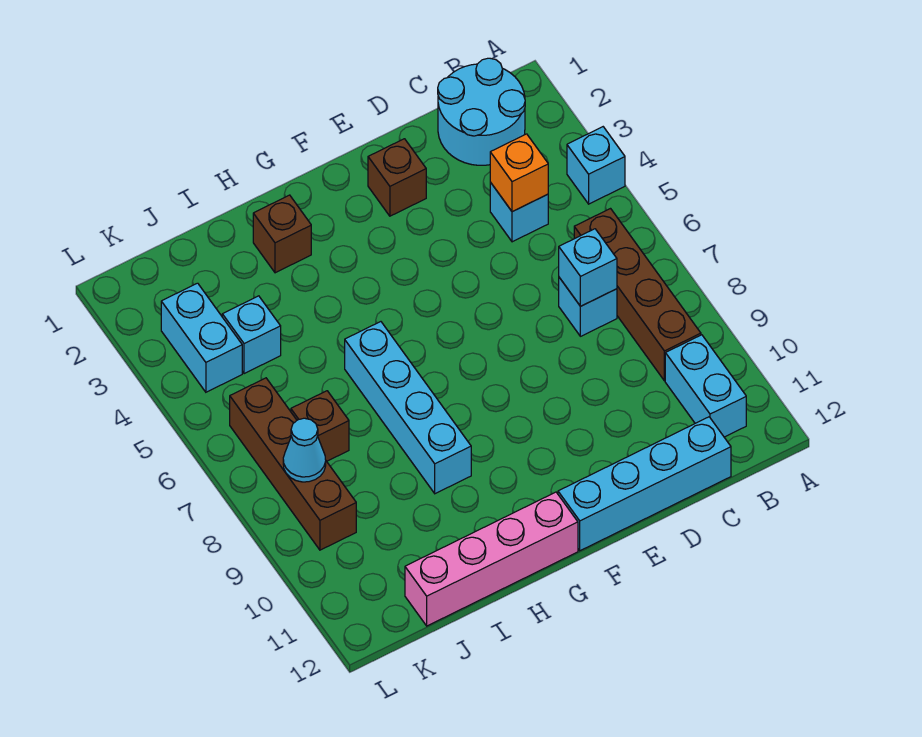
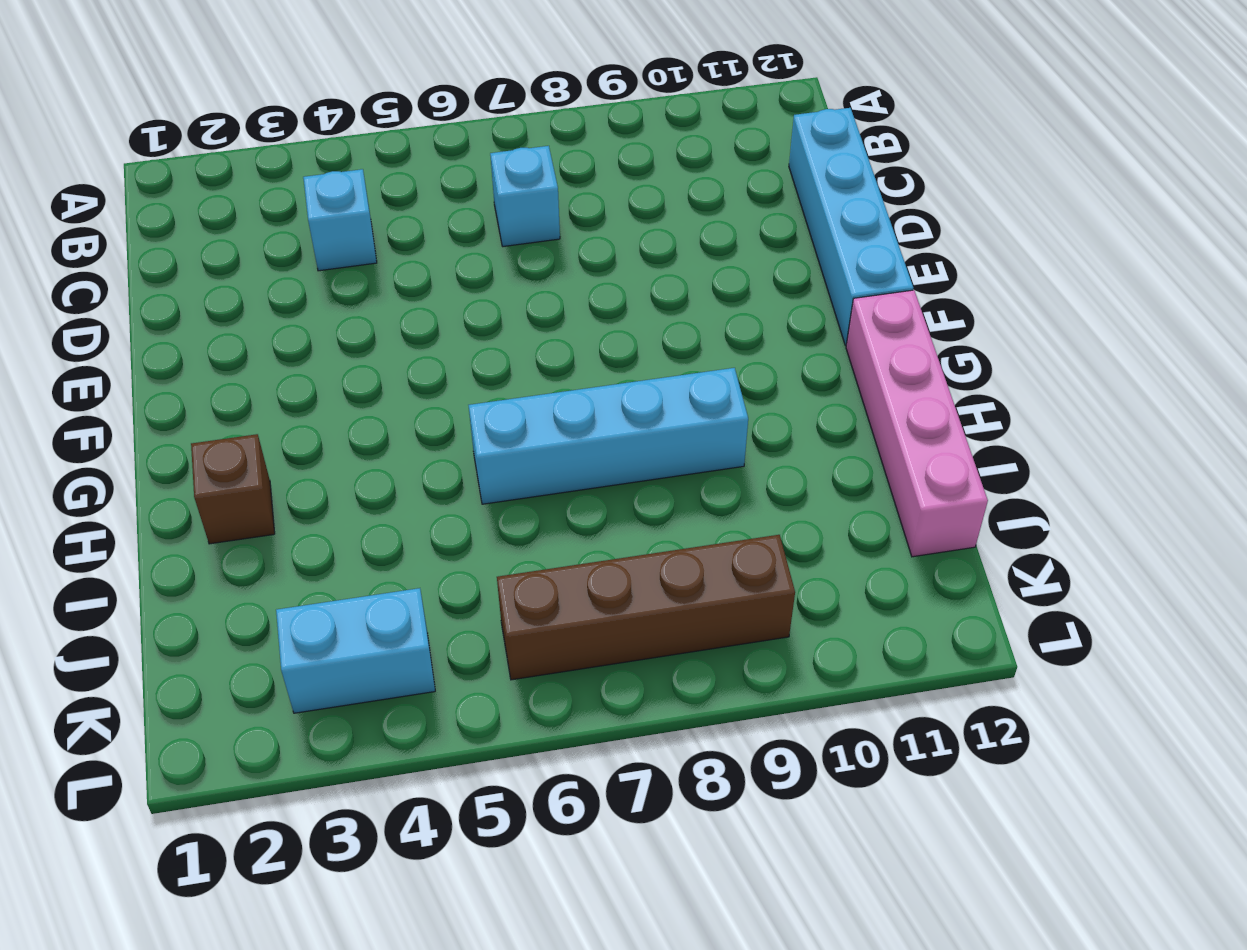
none -> cyan brick A4 level 1
none -> cyan round brick B1:C2 level 1
none -> brown brick B6:B9 level 1

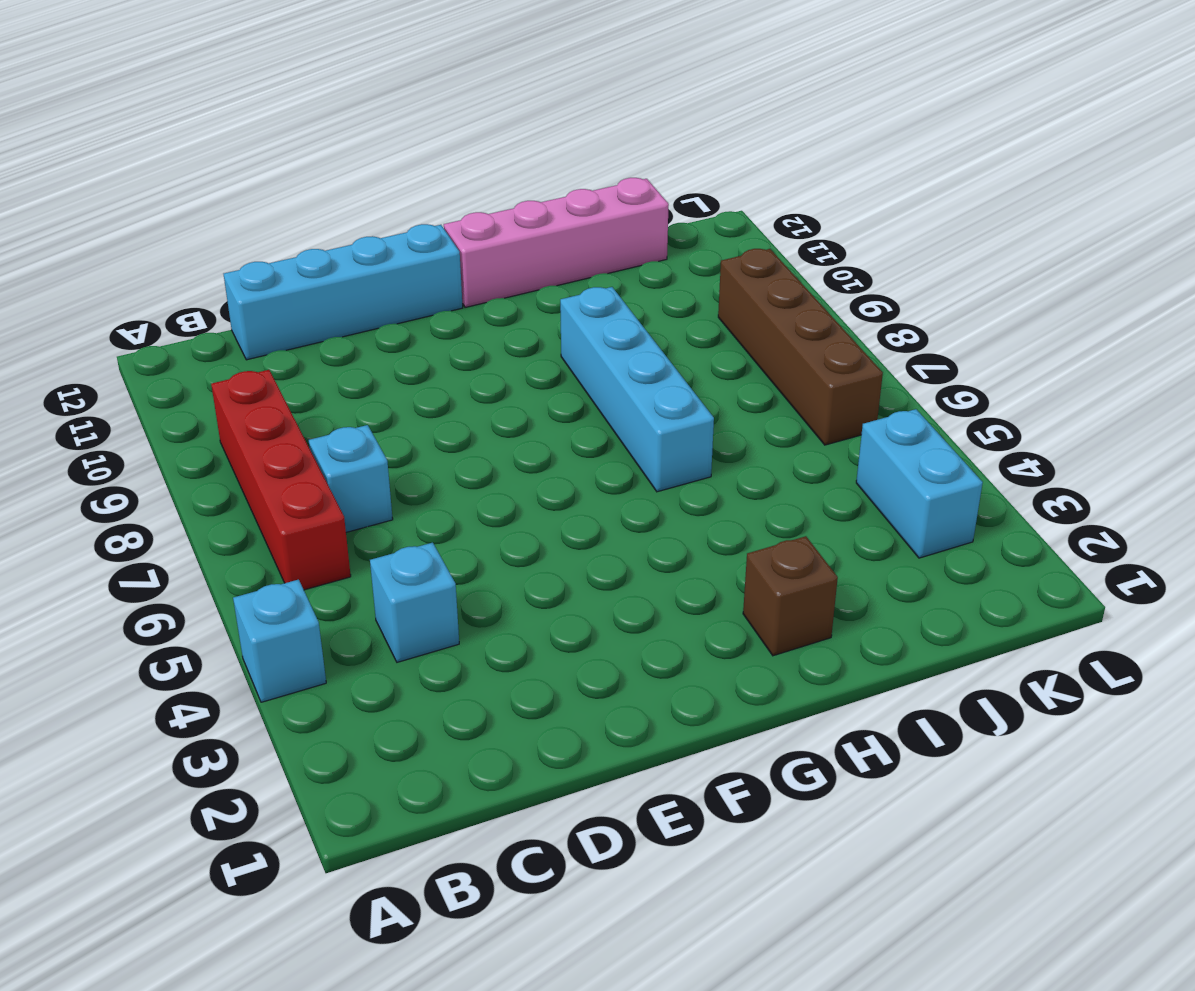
red brick B6:B9 level 1 -> brown brick B6:B9 level 1
none -> cyan round brick B1:C2 level 1
none -> cyan brick B10:B11 level 1
none -> brown brick E2 level 1

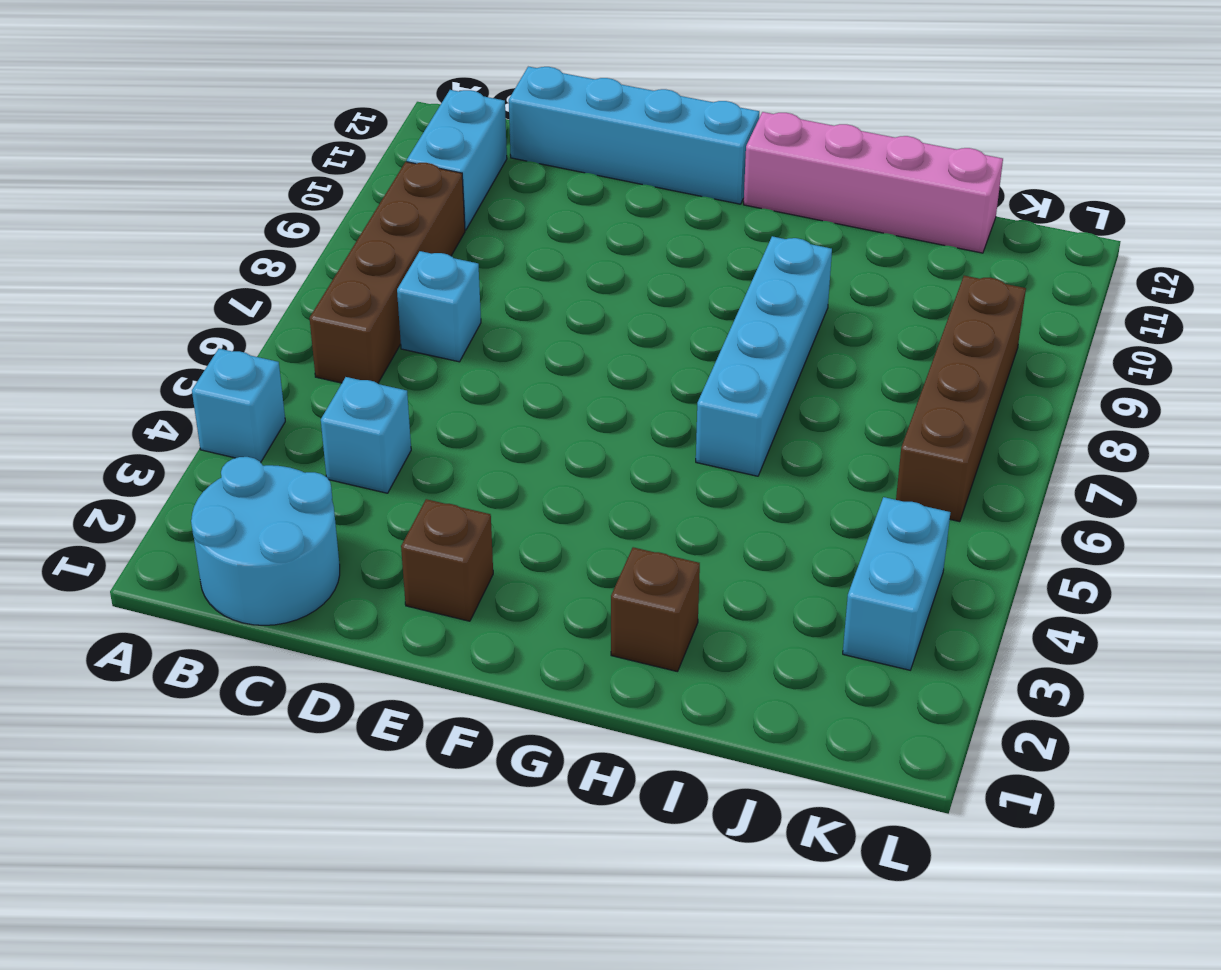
none -> cyan brick J4 level 1
none -> brown brick J7 level 1
none -> orange brick C4 level 2

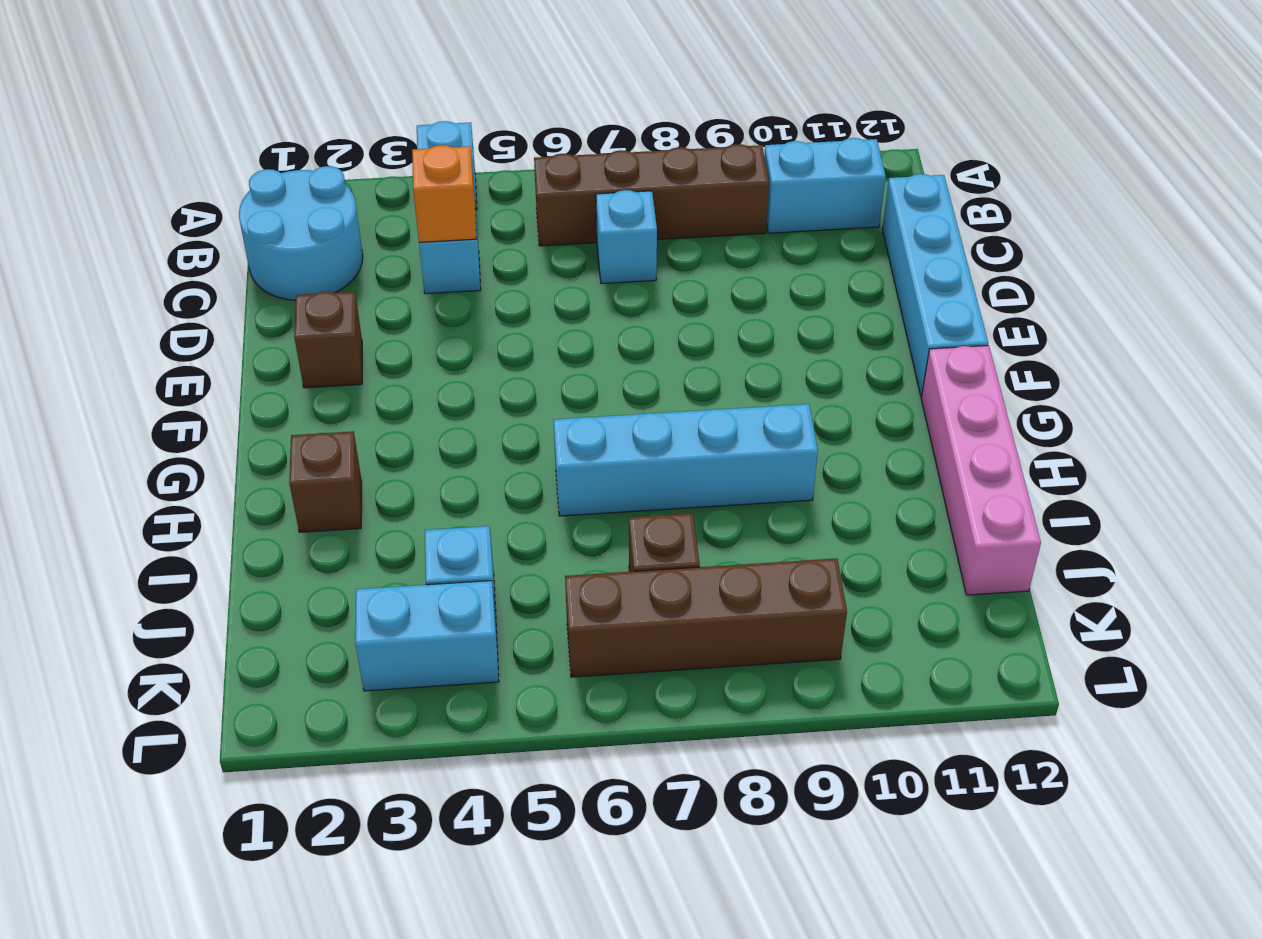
none -> cyan brick C7 level 2
none -> cyan cone K8 level 2

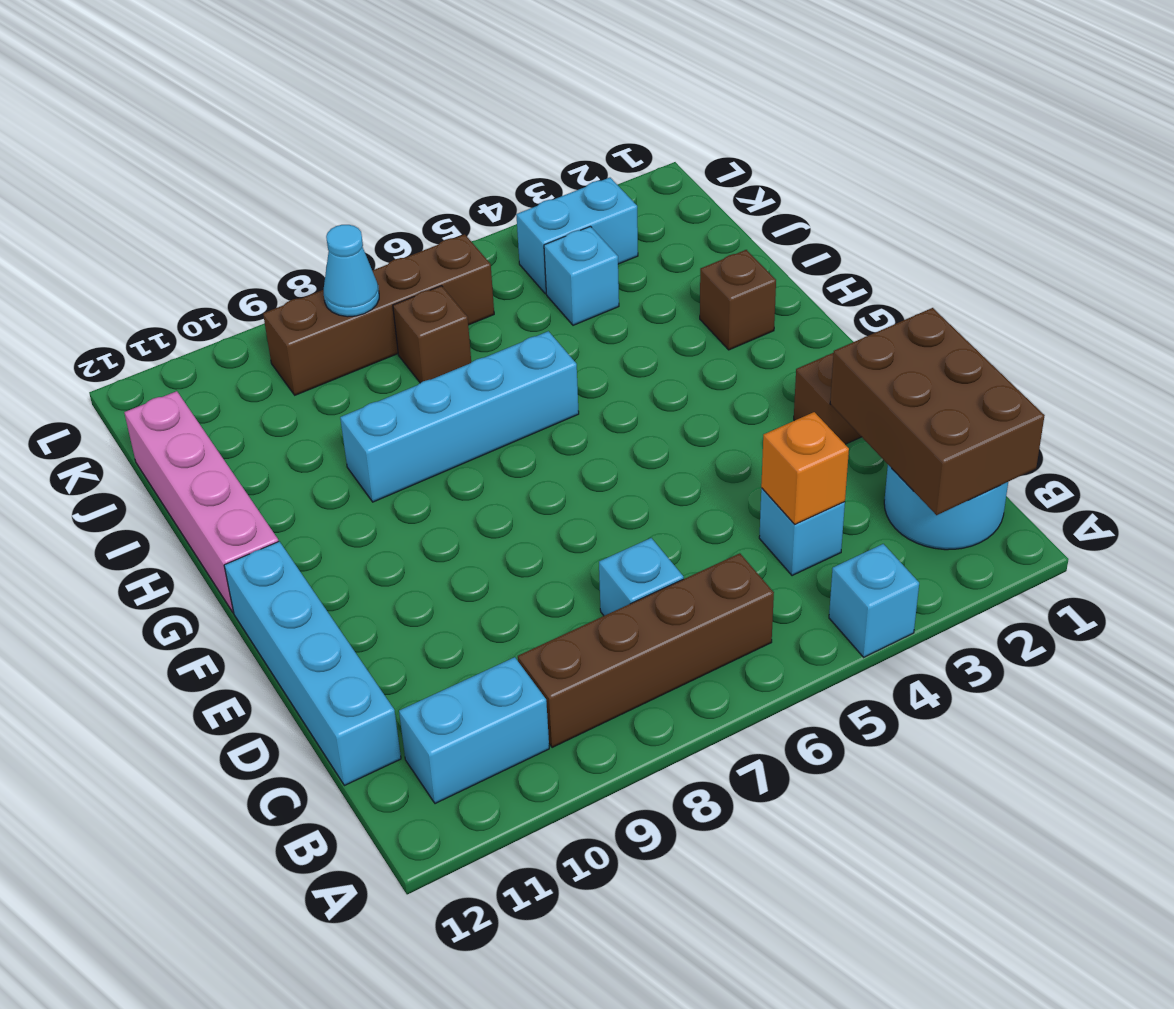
brown brick B1:D2 level 2 -> none
none -> cyan brick C7 level 2

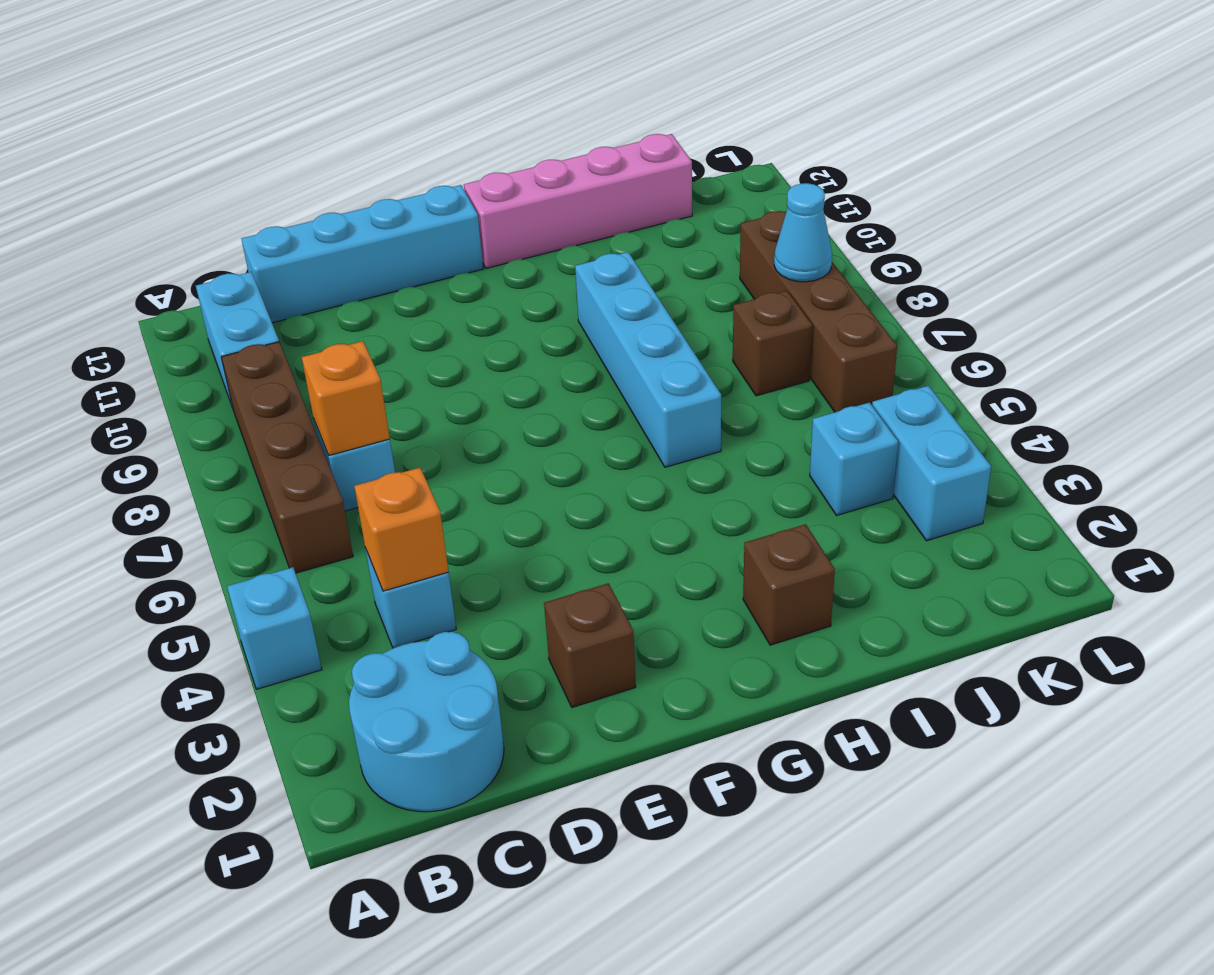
orange brick C7 level 2 -> cyan brick C7 level 2

